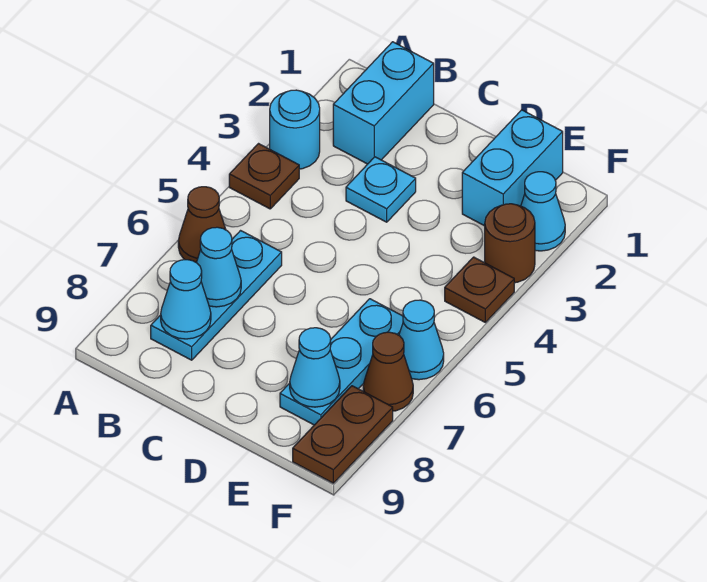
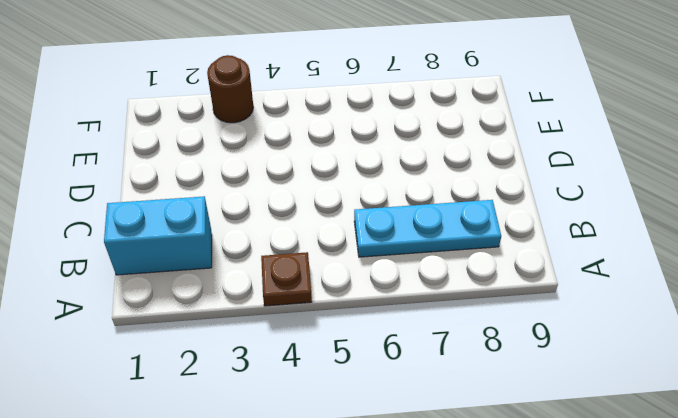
none -> cyan round brick A3 level 1
none -> brown cone A6 level 1
none -> cyan plate C3 level 1

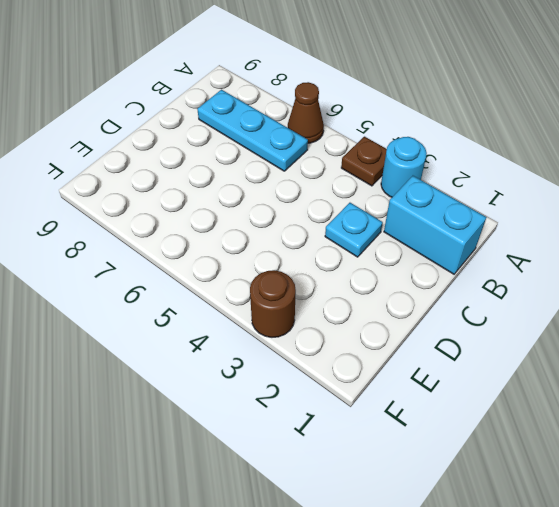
none -> cyan brick E1:E2 level 1
none -> cyan plate E6:E8 level 1
none -> cyan cone F2 level 1

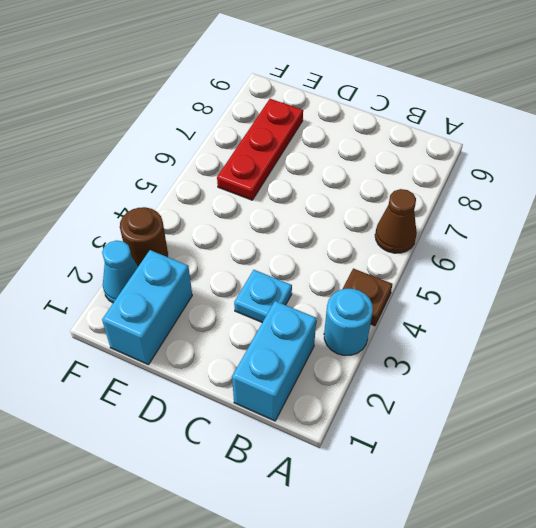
red plate E6:E8 level 1 -> cyan plate E6:E8 level 1
none -> cyan plate B6:B8 level 1
none -> brown plate F4 level 1
none -> cyan cone F6 level 1

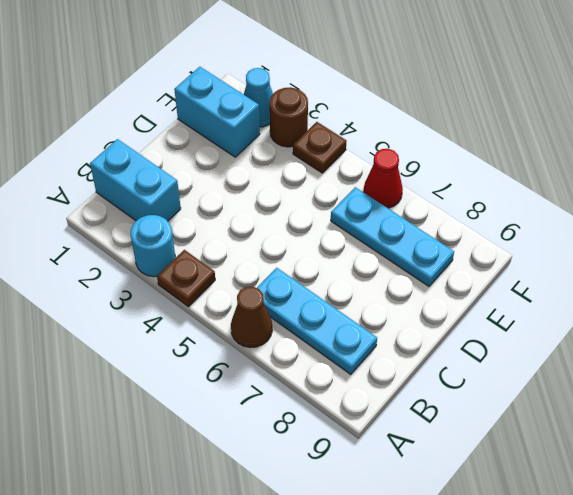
red cone F6 level 1 -> cyan cone F6 level 1
none -> cyan plate C3 level 1
none -> brown cone F7 level 1
none -> brown plate F8:F9 level 1

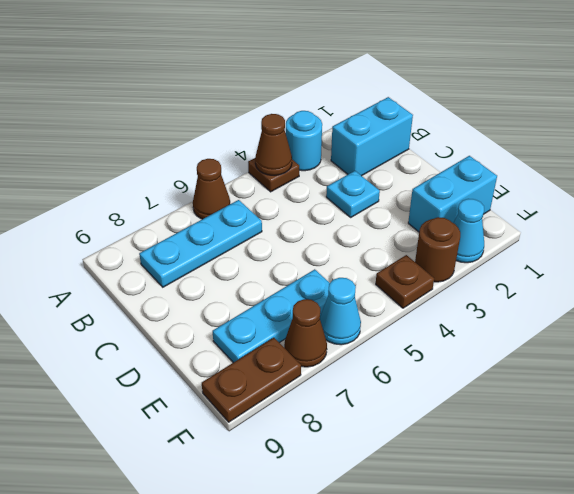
brown cone A4 level 2 -> none
none -> cyan cone B7 level 2
none -> cyan cone B8 level 2
none -> cyan cone E8 level 2

